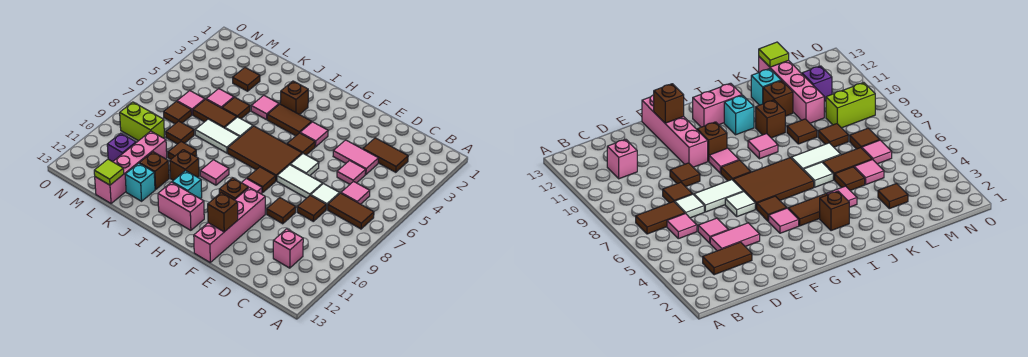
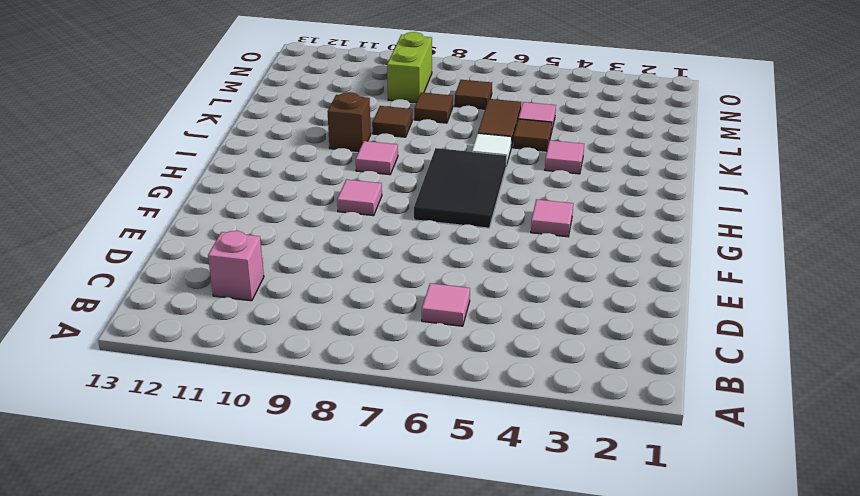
black tile G6:I7 level 1 -> brown tile G6:I7 level 1
none -> brown tile B7:C7 level 1
none -> brown tile C3:D3 level 1
none -> pink tile D4:E4 level 1
none -> pink tile D5 level 1

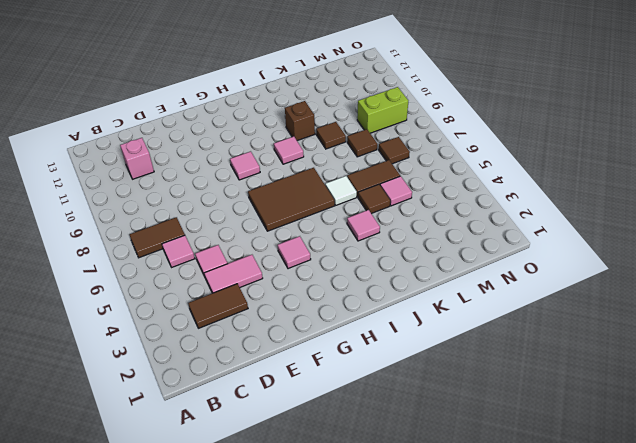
none -> white tile D7 level 1
none -> brown tile D8 level 1
none -> white tile E7:F7 level 1
none -> brown tile E9 level 1

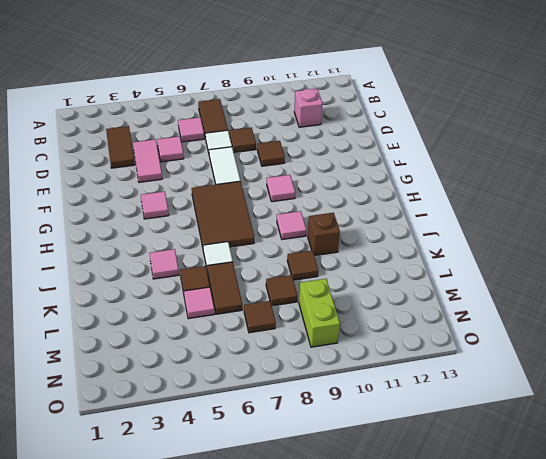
none -> white tile F6 level 1
none -> pink brick F10:F13 level 1
none -> brown tile G5 level 1
none -> brown tile G8 level 1

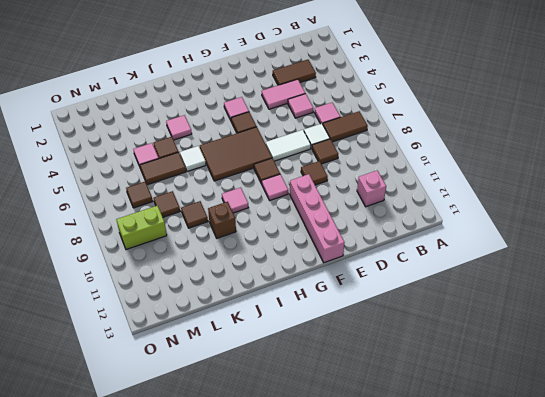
none -> white tile F6 level 1
none -> brown brick G10 level 1
none -> brown tile H4:I4 level 1
none -> pink brick H12:I12 level 1

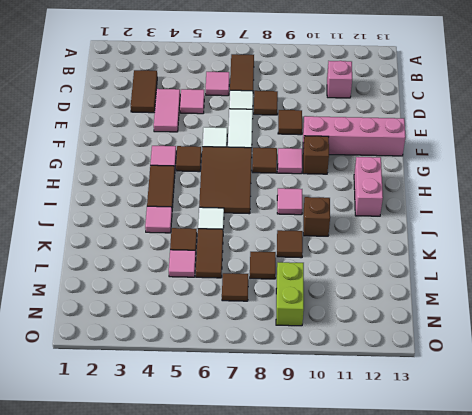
none -> brown brick I3 level 1
none -> cyan brick I11 level 1
none -> white tile J7:K7 level 1
none -> brown brick K11 level 1

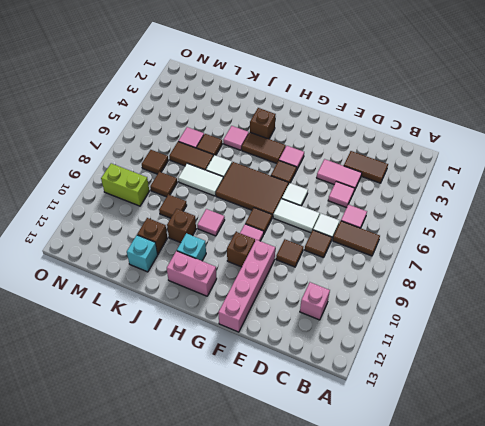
none -> brown tile L3 level 1
none -> pink brick L10:L13 level 1
none -> pink tile M6 level 1
none -> purple brick M11 level 1

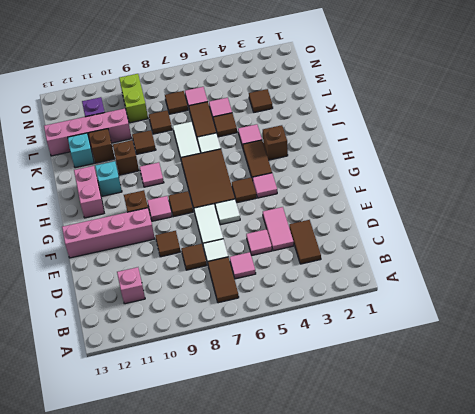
none -> brown brick F12 level 2
none -> lime tile L13 level 2

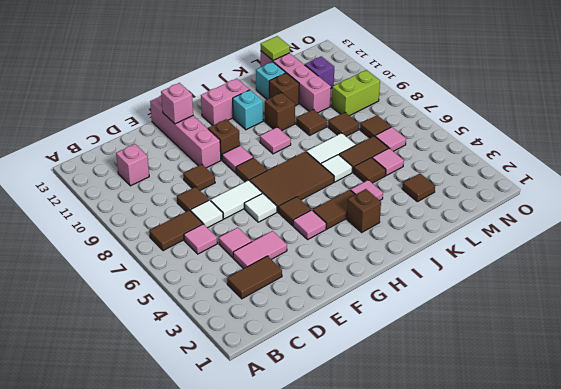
pink brick F12 level 2 -> brown brick F12 level 2

